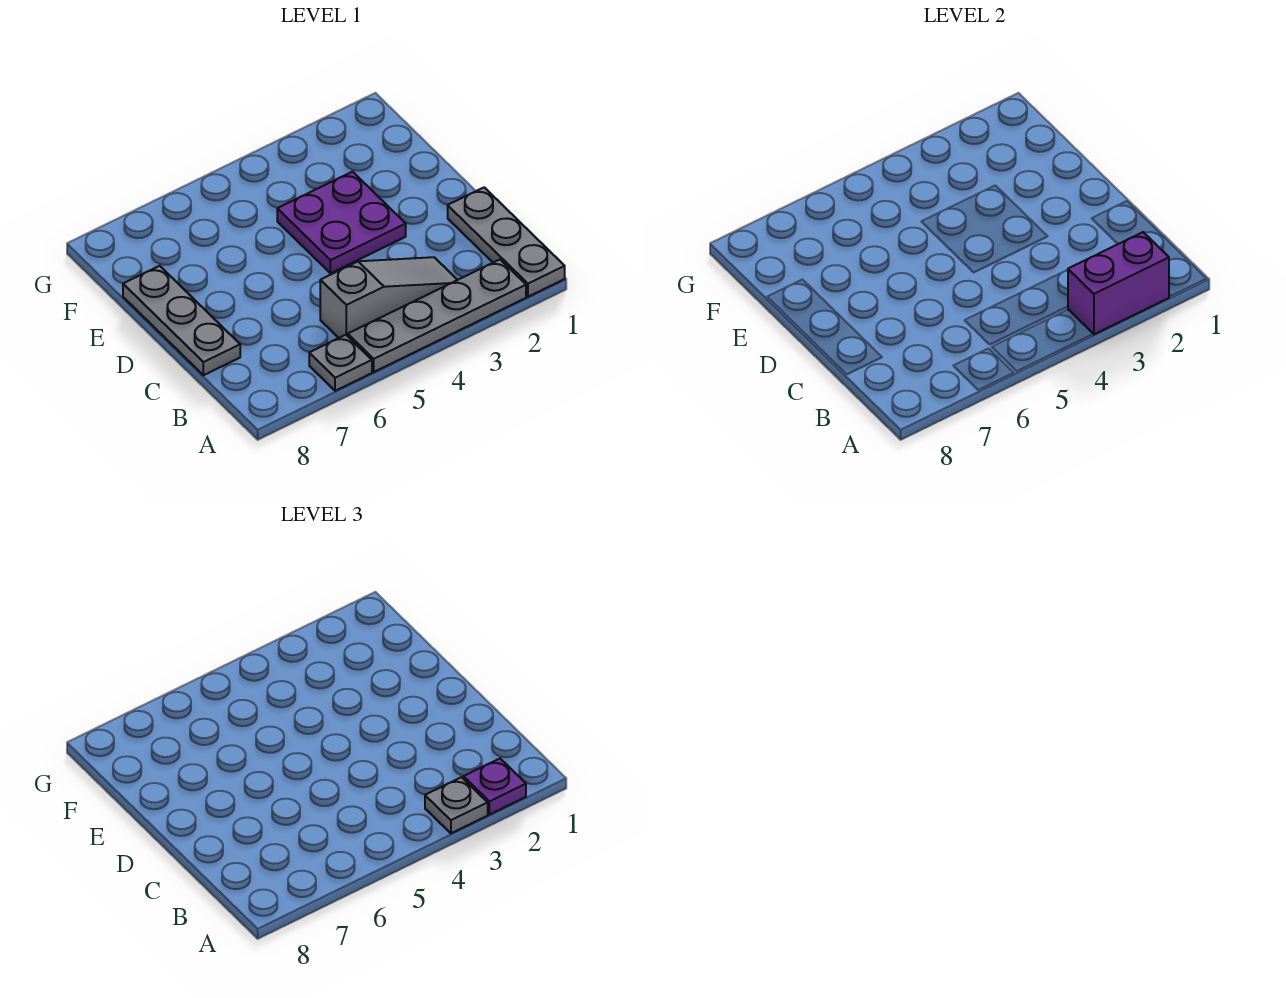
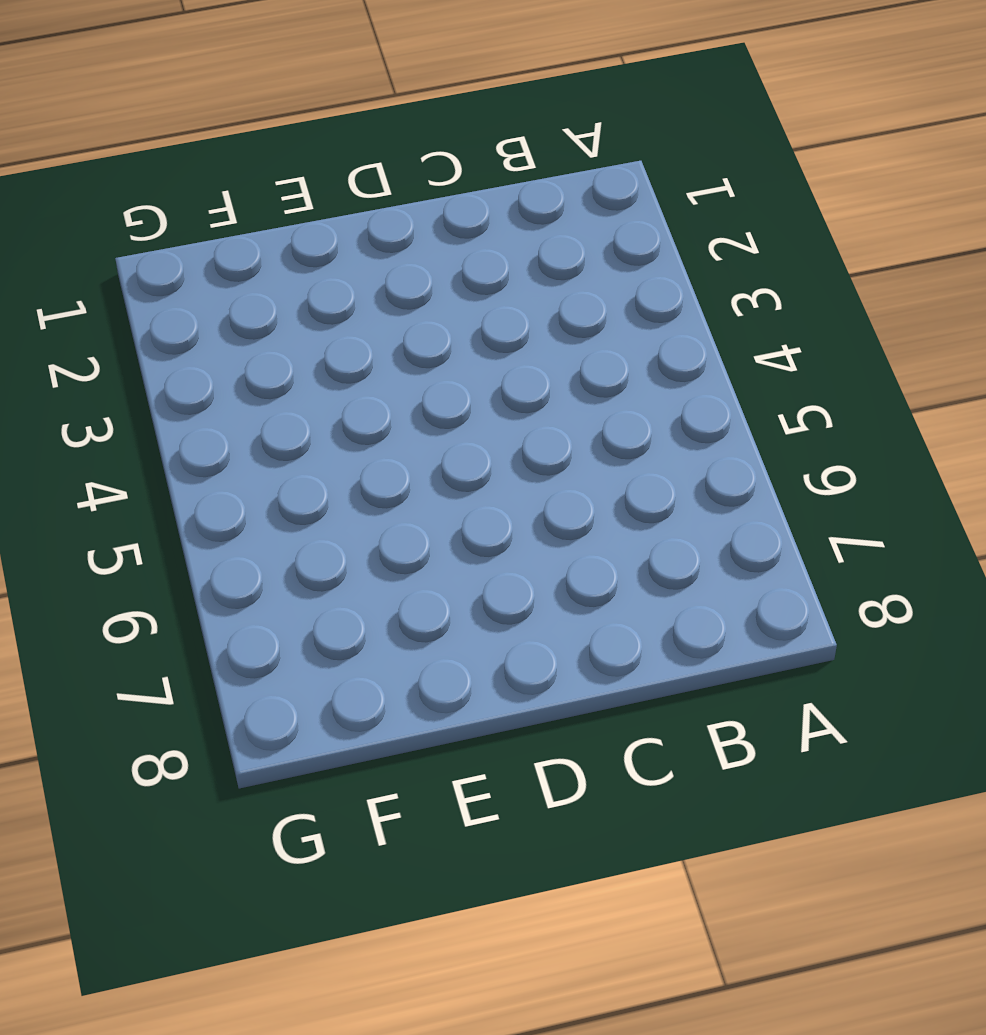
none -> grey plate A1:C1 level 1
none -> grey plate A2:A5 level 1

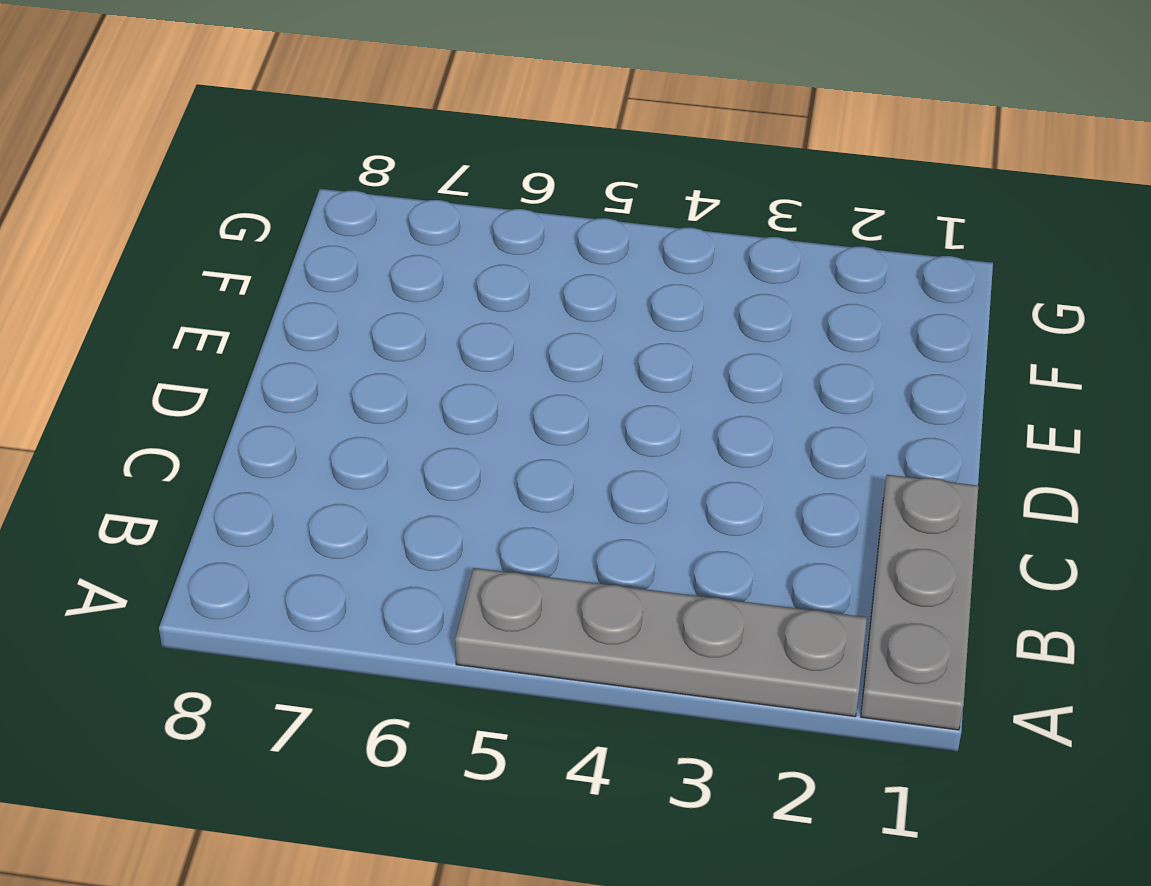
none -> grey plate A6 level 1
none -> grey slope B3:B5 level 1 top 5

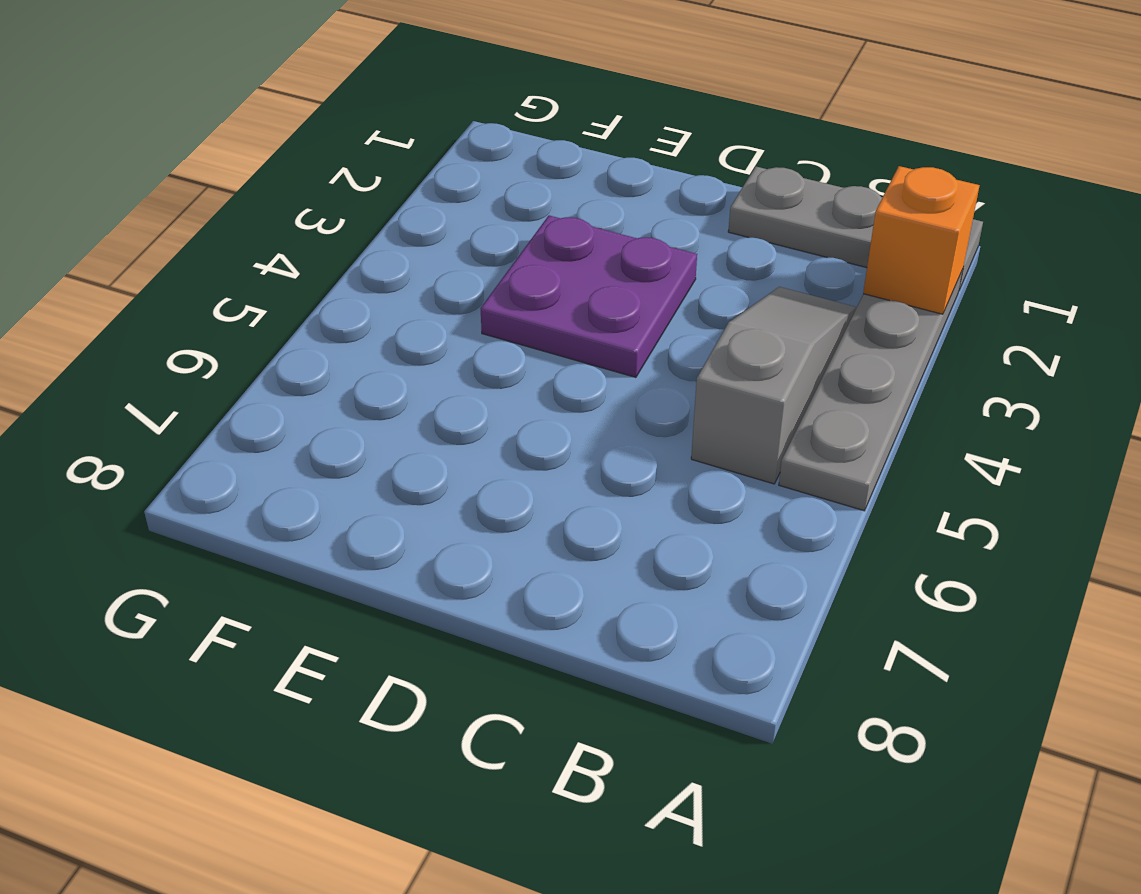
orange brick A2 level 2 -> purple brick A2:A3 level 2
none -> grey plate A6 level 1
none -> grey plate C8:E8 level 1

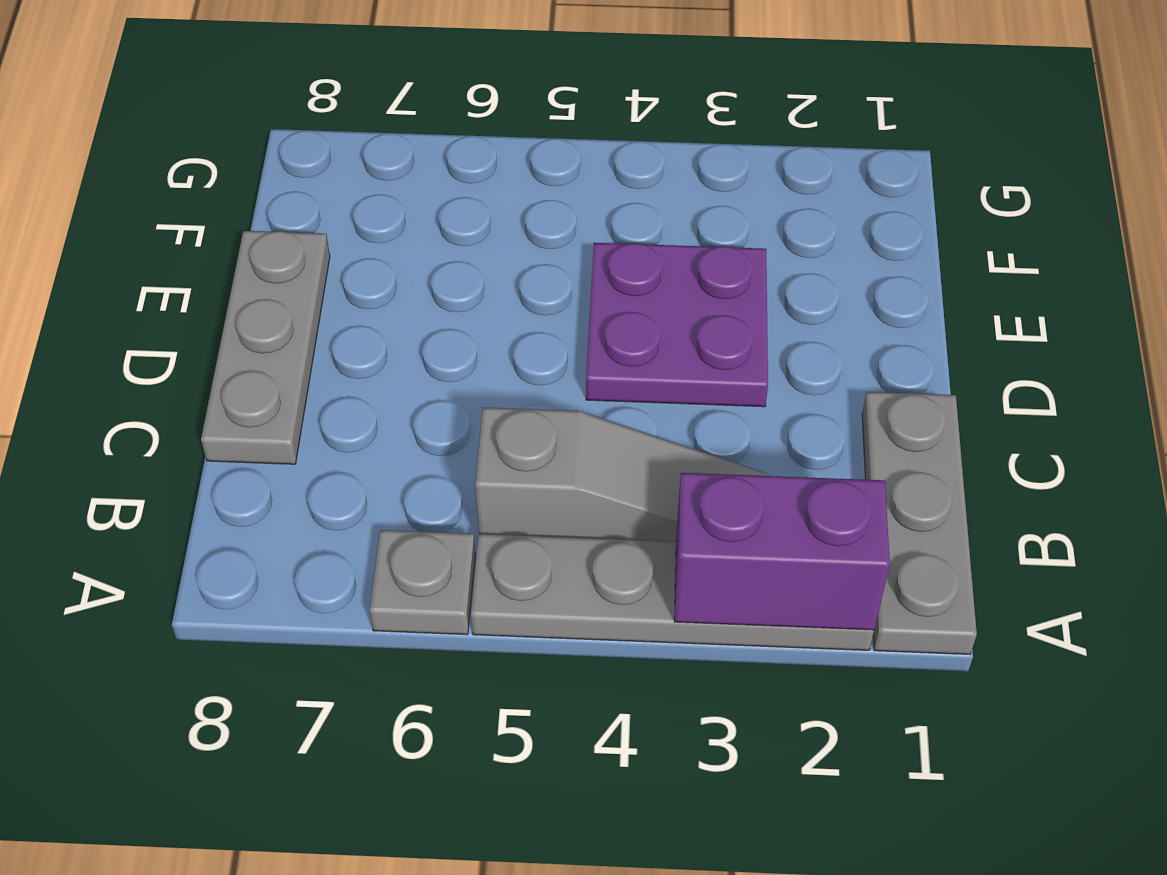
none -> purple plate A2 level 3
none -> grey plate A3 level 3

